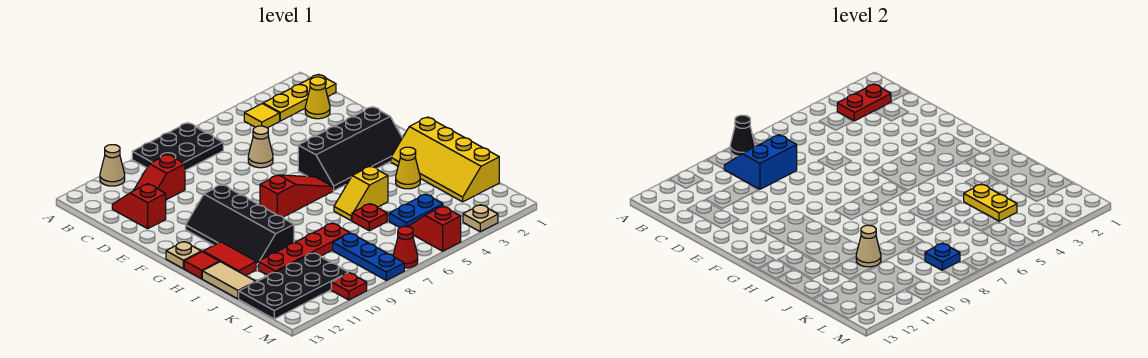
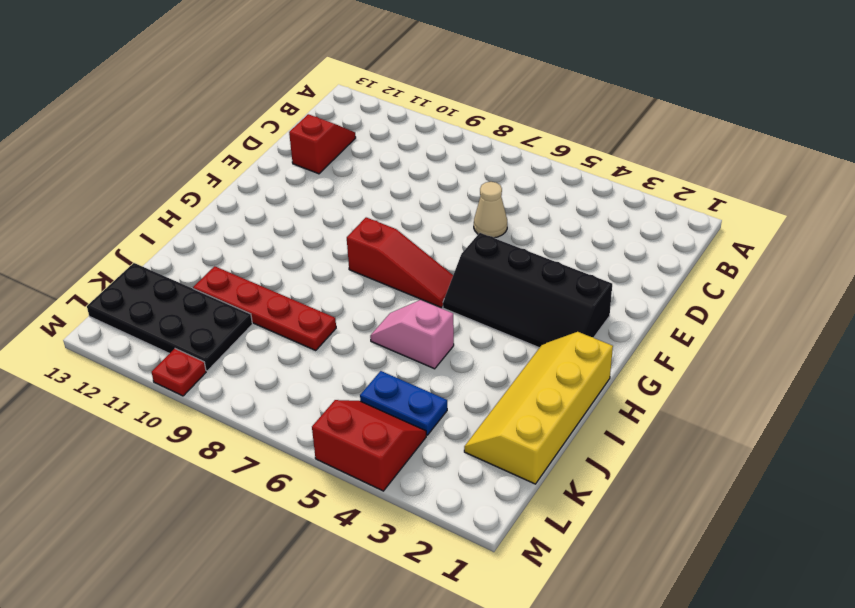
pink slope I5:I6 level 1 top 5 -> yellow slope I5:I6 level 1 top 5
red slope L4:M5 level 1 top M -> red slope L5:M5 level 1 top M
none -> black plate A7:B9 level 1
none -> tan cone A11 level 1
none -> yellow plate B1:B3 level 1
none -> yellow tile B4 level 1

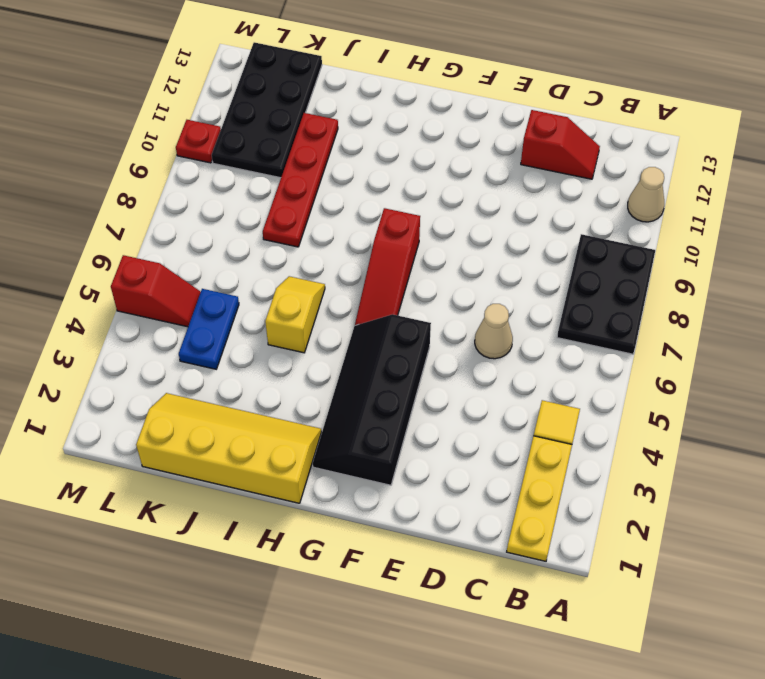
none -> yellow cone C2 level 1
none -> red slope C10:C11 level 1 top 10
none -> black slope F10:I11 level 1 top 10
none -> tan plate G13 level 1

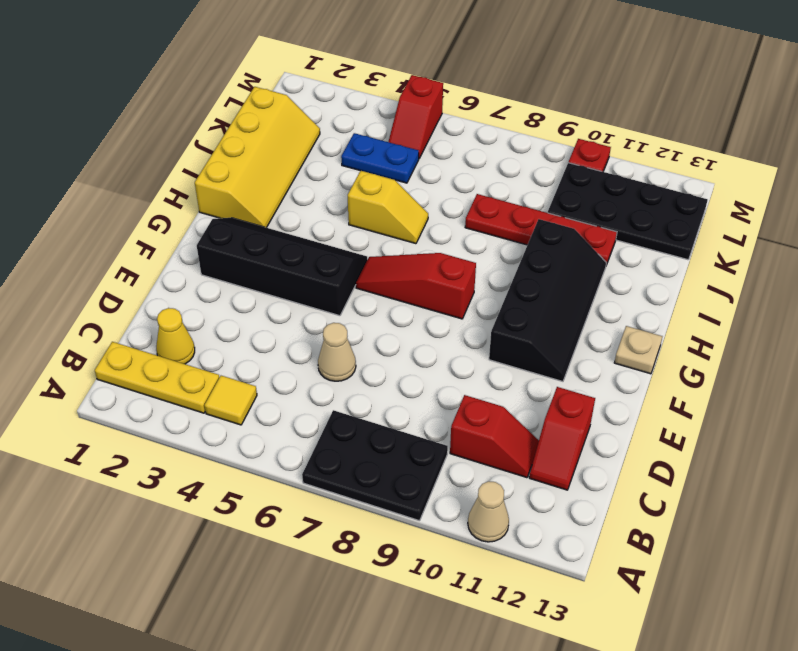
none -> red tile H12:I12 level 1
none -> red tile H13 level 1
none -> yellow cone I3 level 1
none -> tan tile I13:J13 level 1

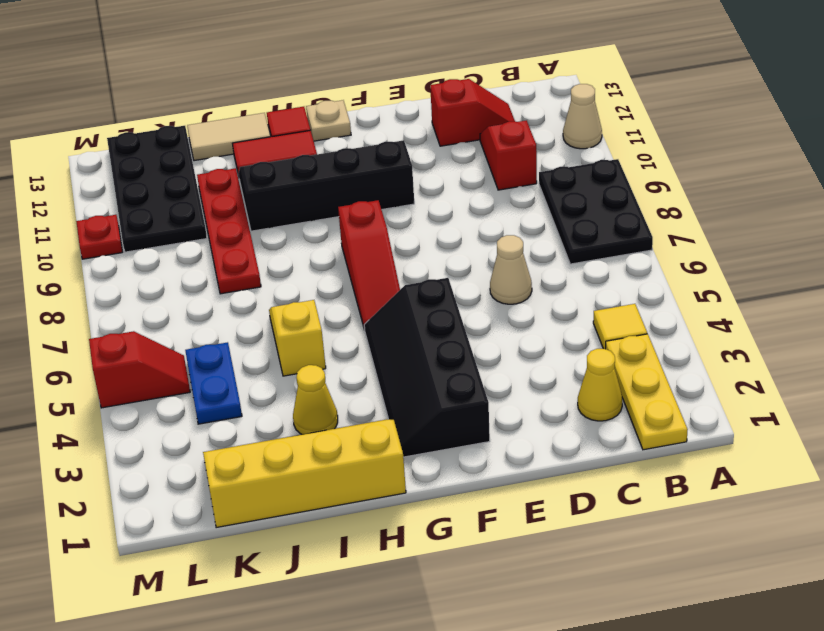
none -> red plate J6 level 1
none -> blue plate K8:M8 level 1
none -> tan plate M3 level 1
none -> red cone M7 level 1

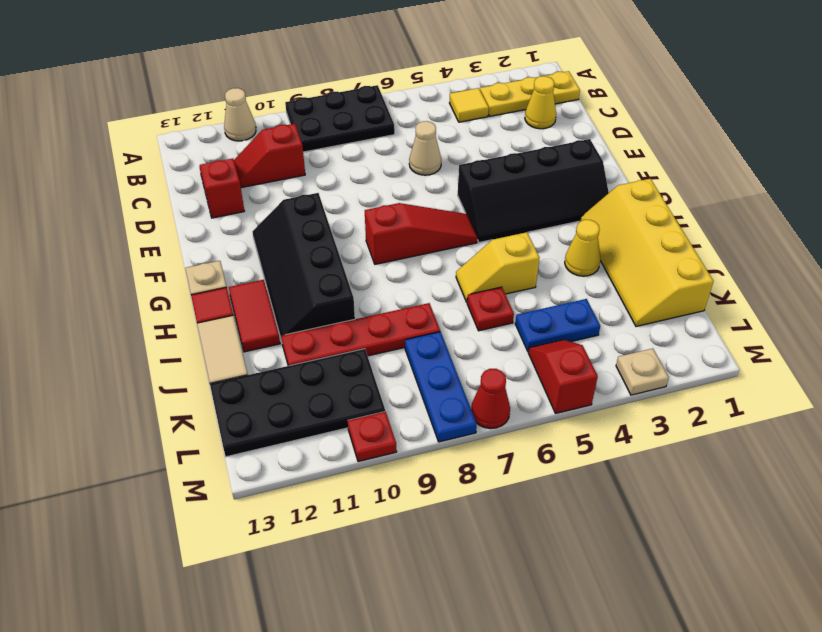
none -> black cone A8 level 2
none -> red plate B2:B3 level 2
none -> blue slope B8:C9 level 2 top C
none -> yellow plate J4:K4 level 2

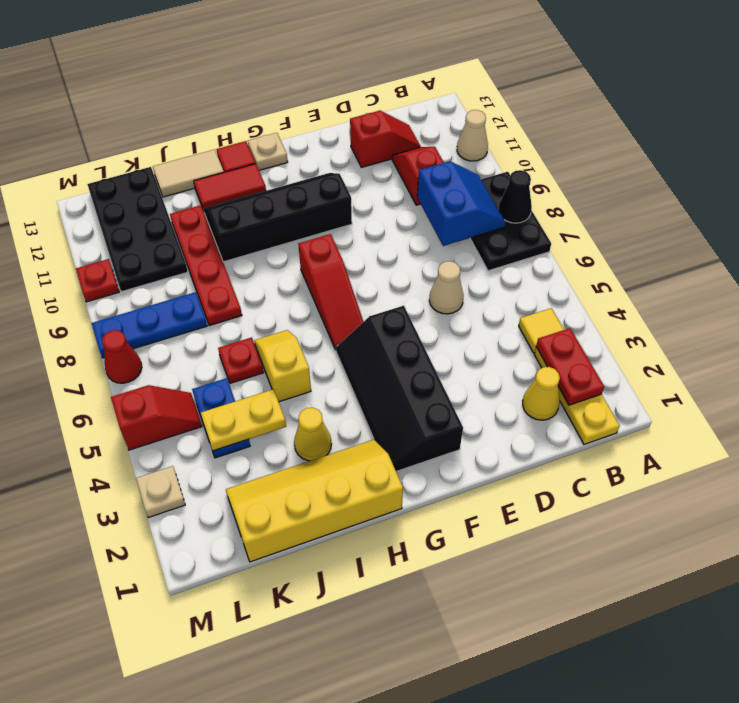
none -> tan cone J10 level 2
none -> blue plate L8 level 2

